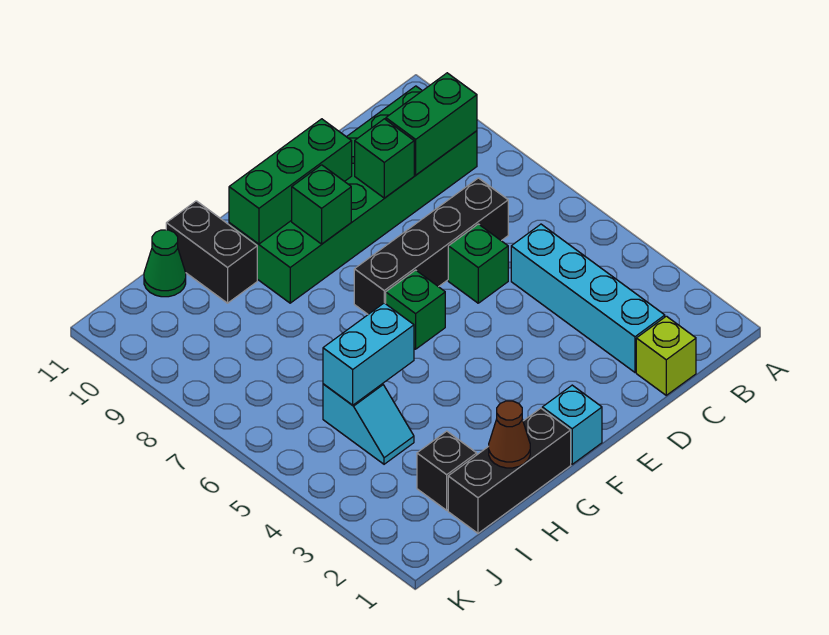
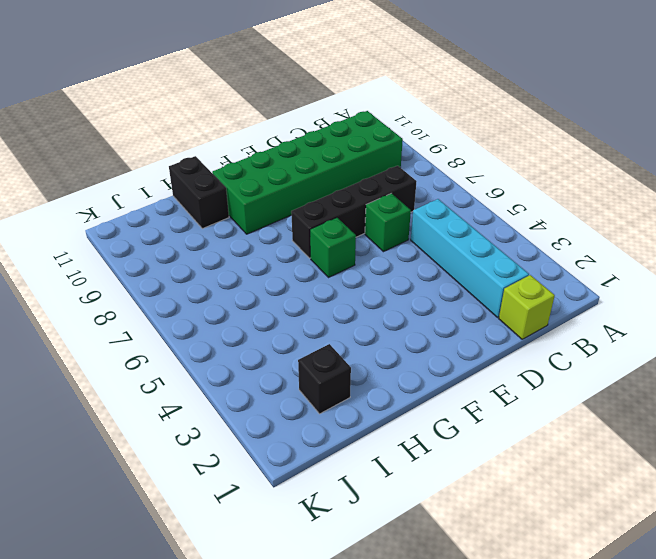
none -> cyan brick F1 level 1
none -> black brick G1:I1 level 1
none -> cyan slope I4:I5 level 1 top 5

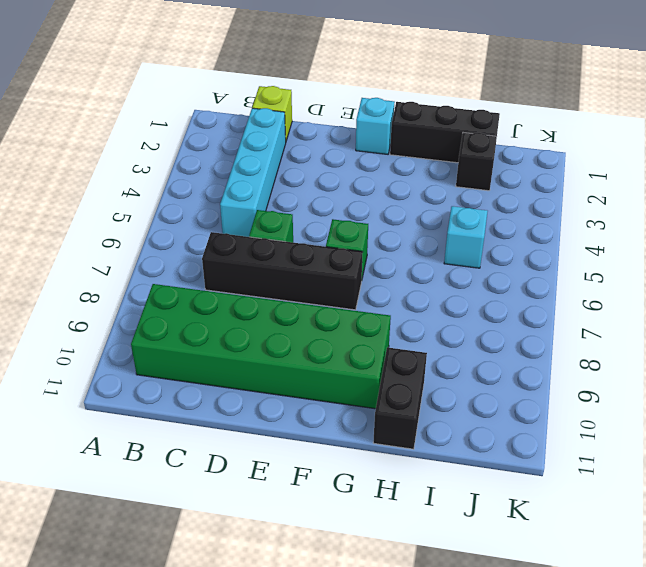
none -> green cone I11 level 1
none -> green brick B9:C9 level 2
none -> green brick D9 level 2

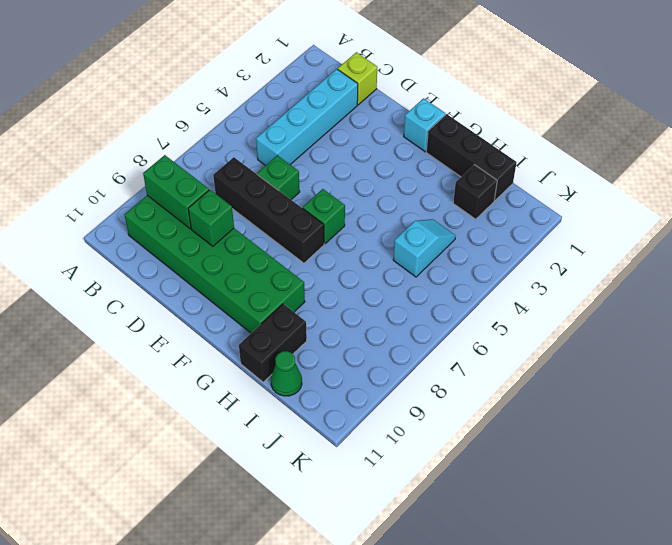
none -> green brick E10:G10 level 2
none -> green brick F9 level 2
none -> brown cone H1 level 2

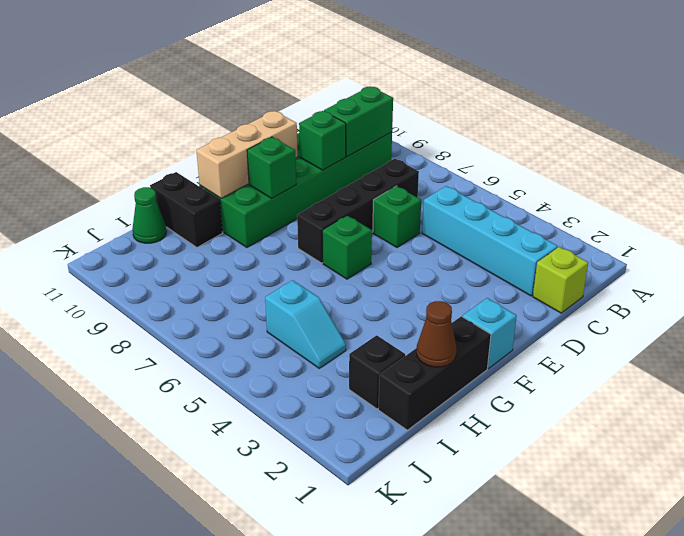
tan brick E10:G10 level 2 -> green brick E10:G10 level 2
none -> cyan brick H5:I5 level 2

